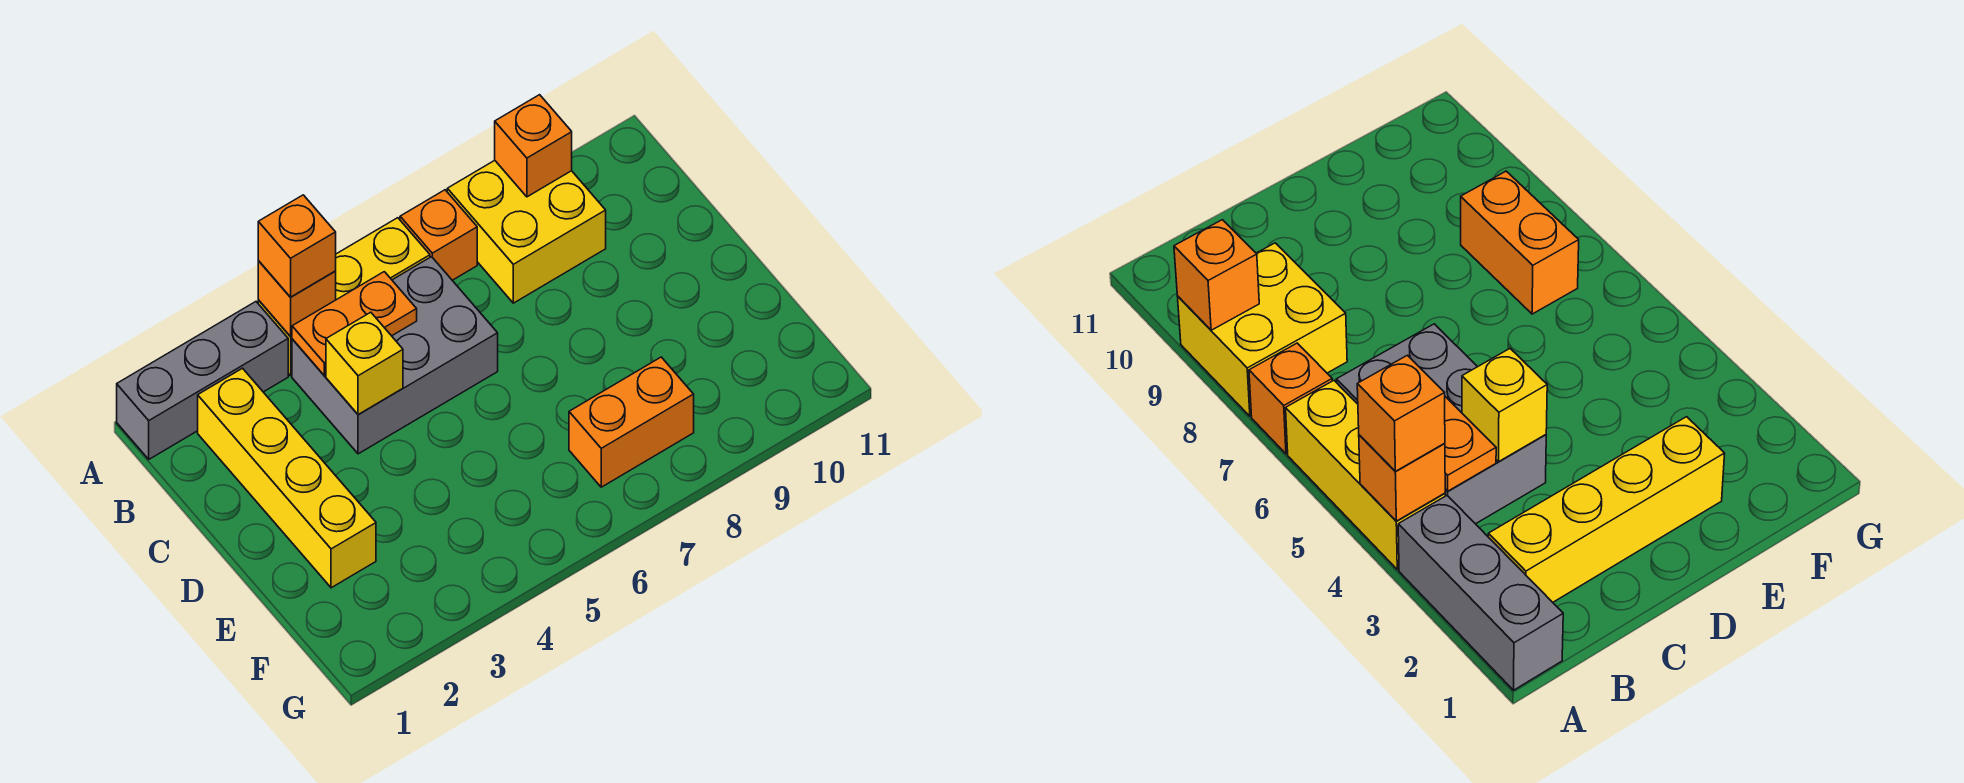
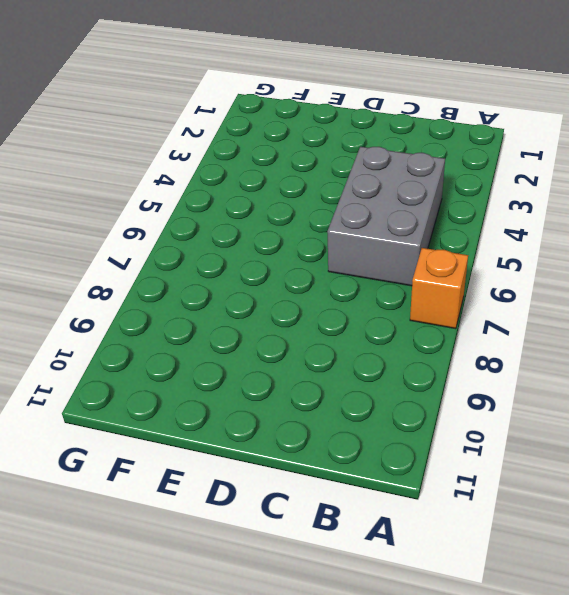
none -> grey brick A1:A3 level 1
none -> yellow brick A4:A6 level 1
none -> yellow brick A8:B9 level 1

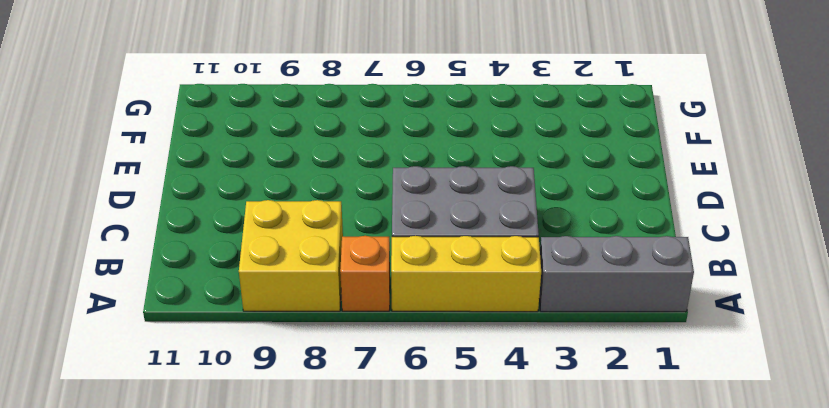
none -> yellow brick B2:E2 level 1
none -> orange brick F7:F8 level 1
none -> orange brick A4 level 2

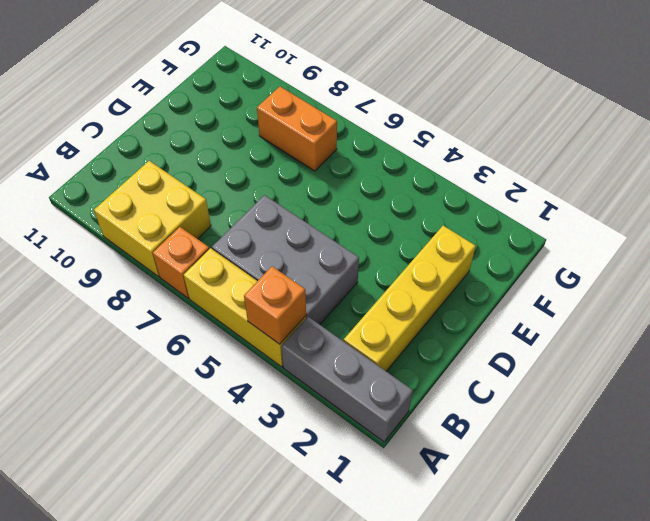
none -> orange brick A9 level 2
none -> orange plate B4:B5 level 2
none -> yellow brick C4 level 2

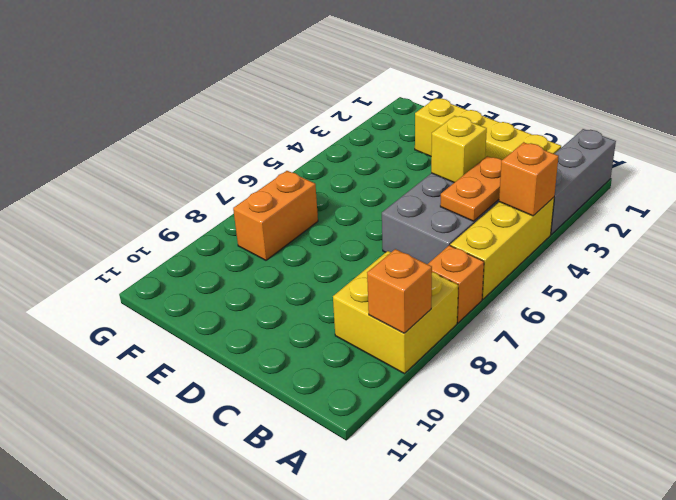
none -> orange brick A4 level 3

